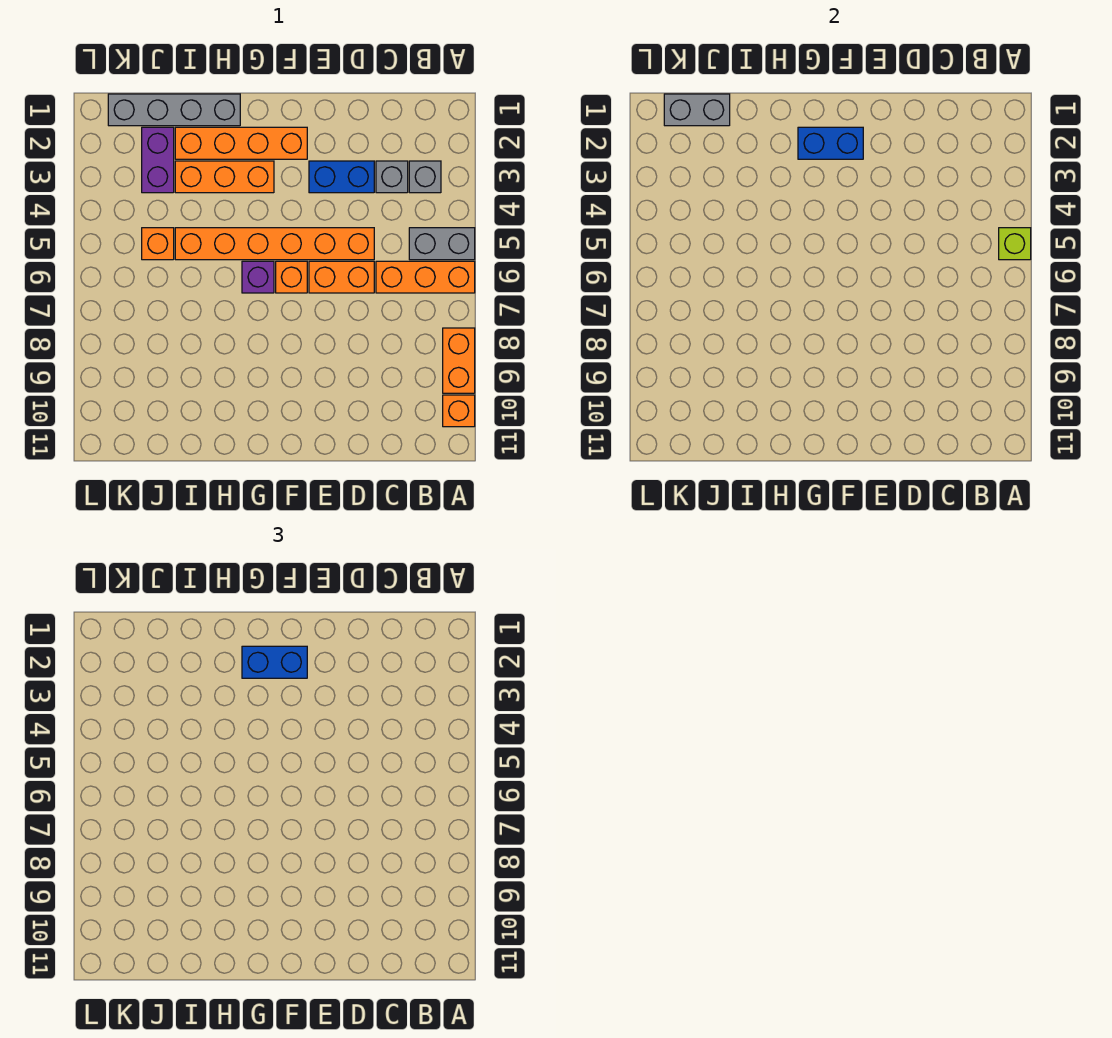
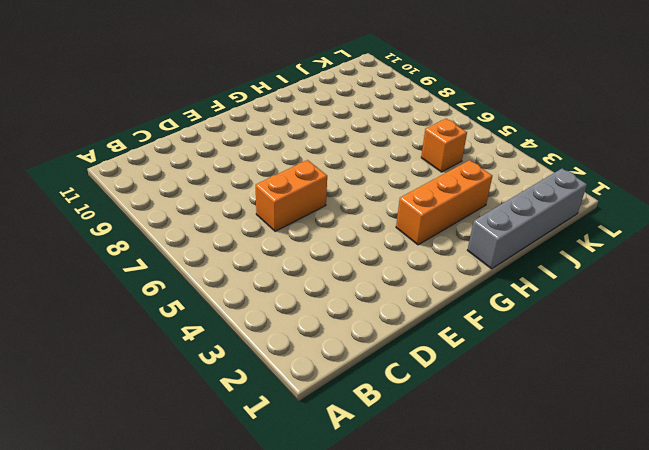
none -> grey brick A5:B5 level 1
none -> orange brick A6:C6 level 1
none -> orange brick A8:A9 level 1

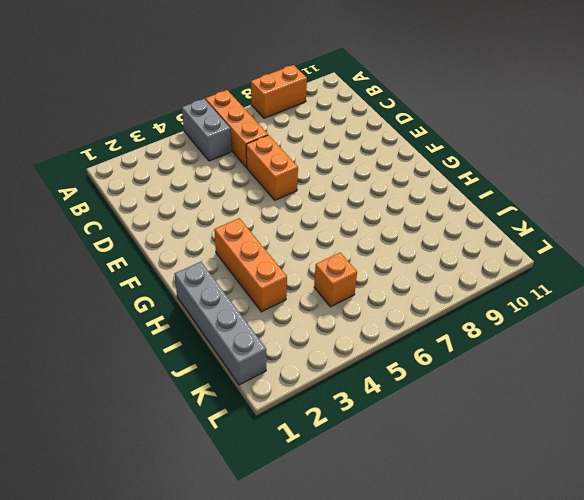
none -> orange brick A10 level 1
none -> grey brick B3 level 1
none -> grey brick C3 level 1

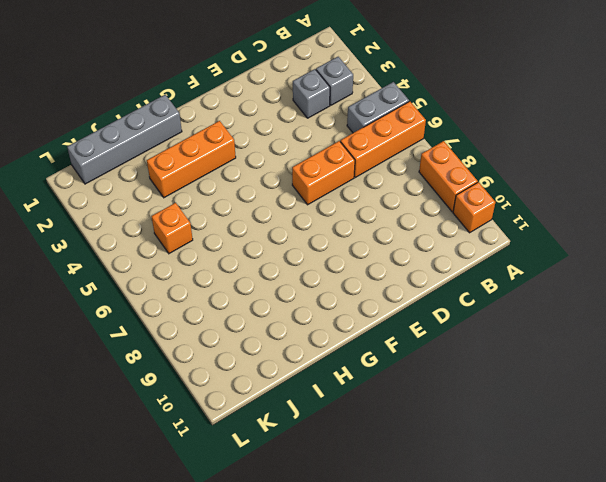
none -> blue brick D3:E3 level 1
none -> orange brick D5:I5 level 1
none -> orange brick F2:I2 level 1

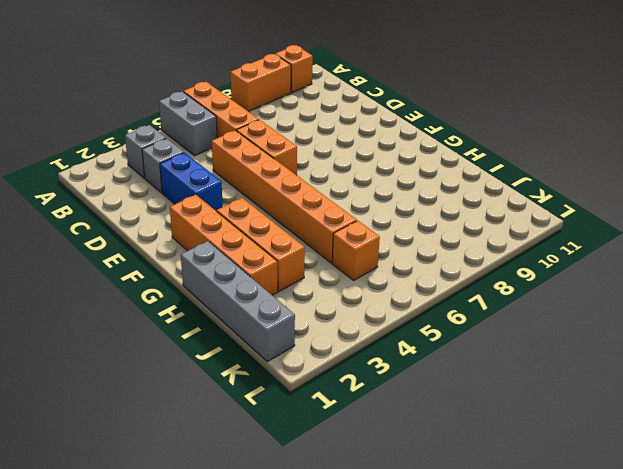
none -> orange brick F6 level 1
none -> purple brick G6 level 1
none -> purple brick J2:J3 level 1

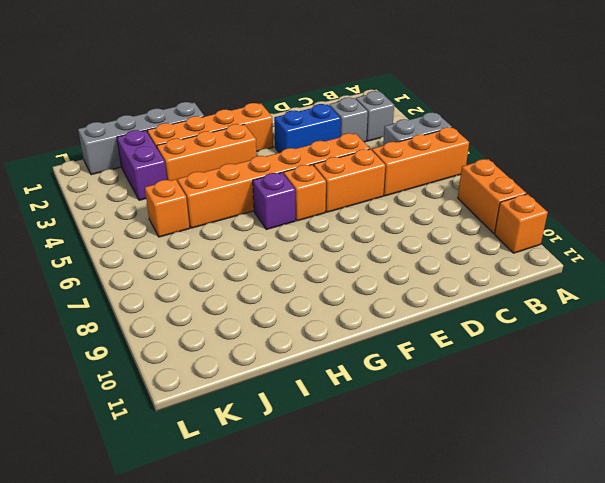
none -> lime brick A5 level 2
none -> blue brick F2:G2 level 2
none -> grey brick J1:K1 level 2

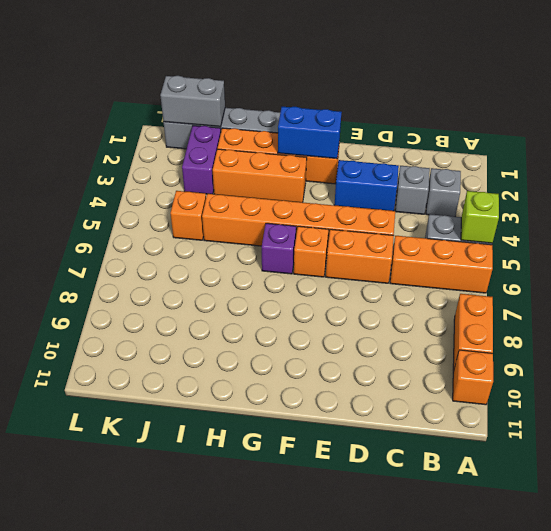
none -> blue brick F2:G2 level 3

